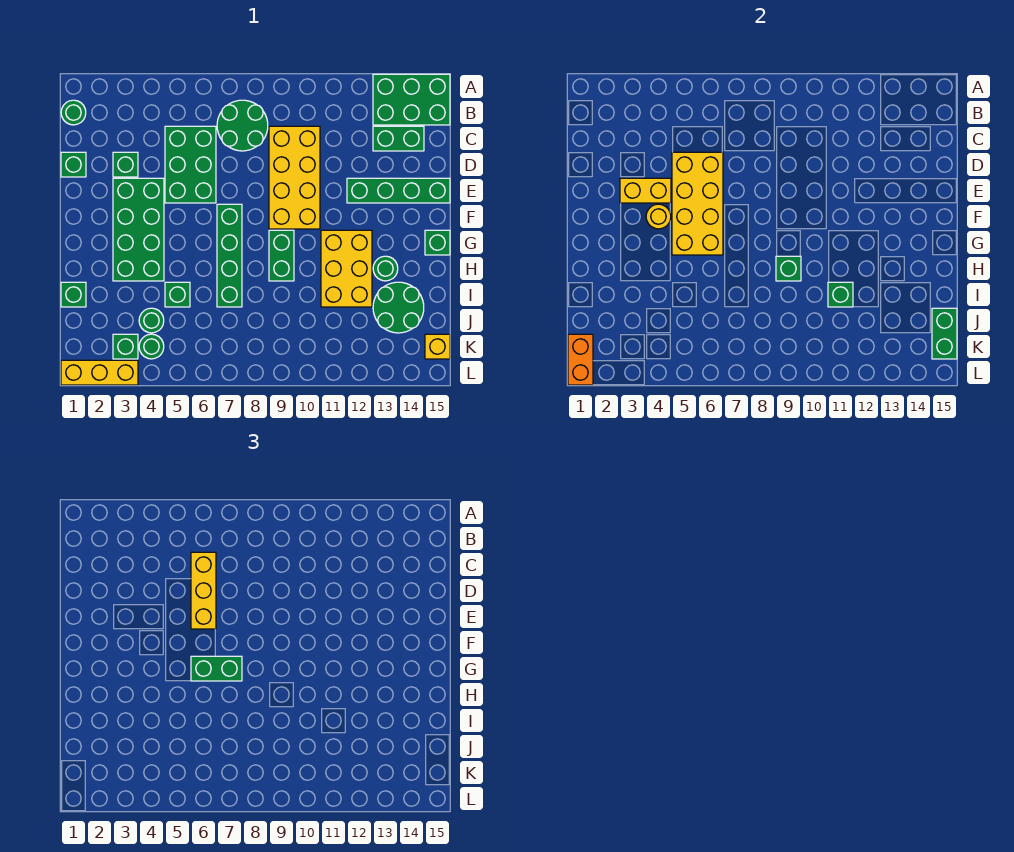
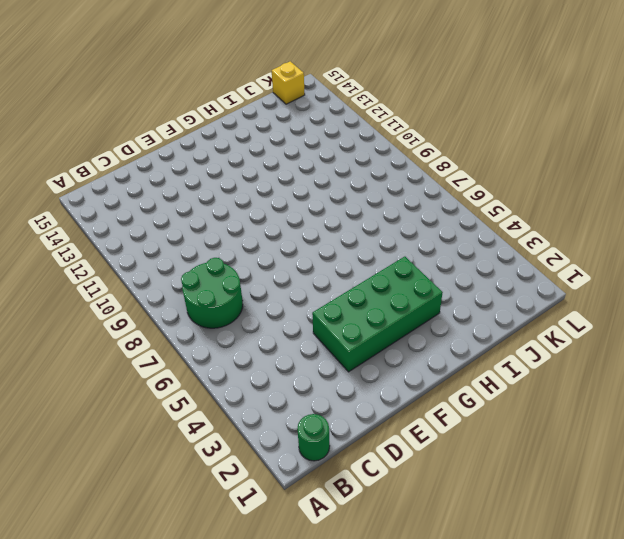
none -> green brick A13:B15 level 1
none -> green brick C5:E6 level 1
none -> yellow brick C9:F10 level 1
none -> green brick C13:C14 level 1

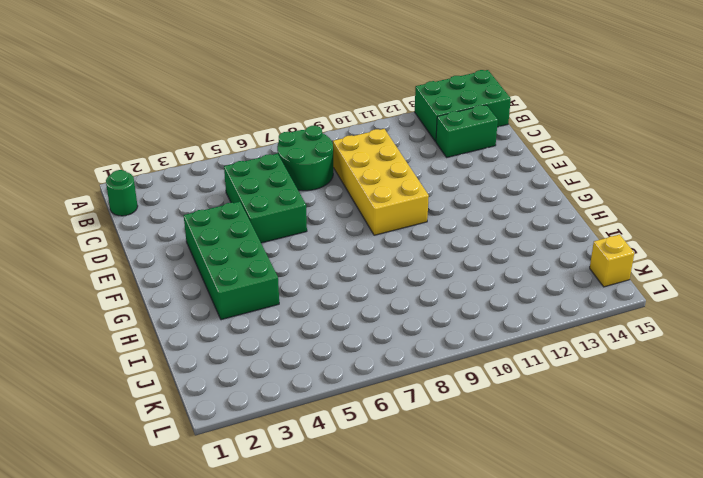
none -> green brick D1 level 1
none -> green brick D3 level 1
none -> green brick E12:E15 level 1
none -> green brick F7:I7 level 1

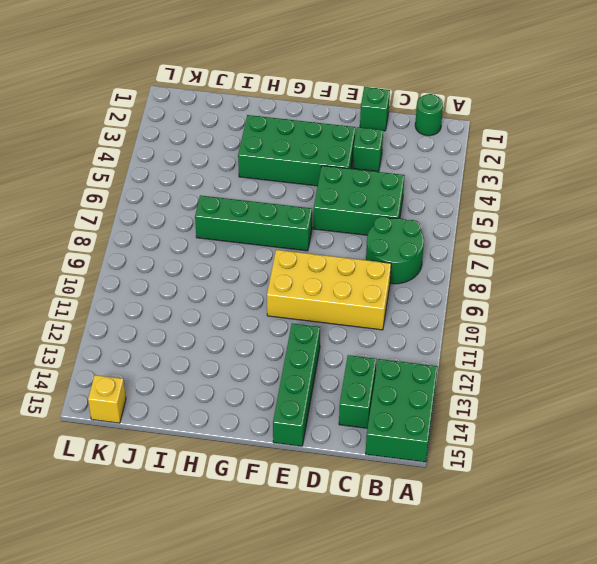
none -> green brick G9:H9 level 1
none -> yellow brick G11:I12 level 1
none -> green brick G15 level 1
none -> green round brick H13 level 1

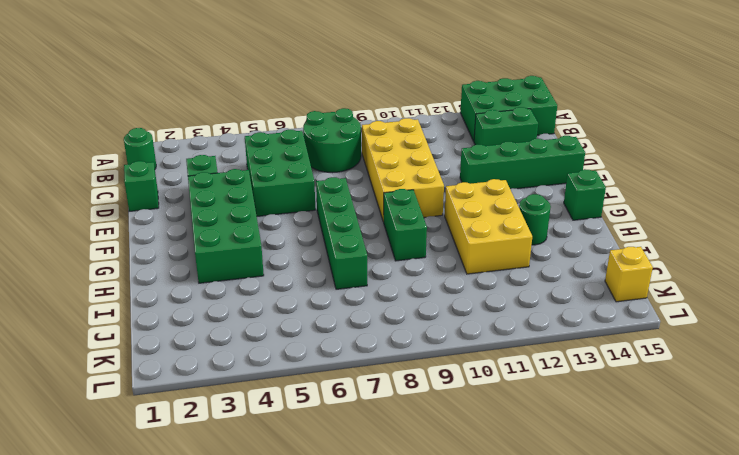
none -> green brick I1 level 1
none -> green brick I5 level 1
none -> green round brick I13:J14 level 1
none -> green round brick J4 level 1

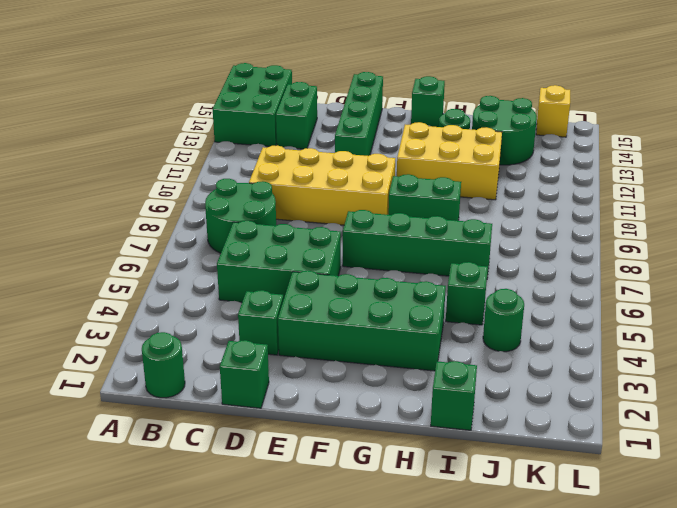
none -> green brick K3 level 1
none -> green round brick K4 level 1
none -> yellow brick L1:L3 level 1
none -> yellow brick D5:G6 level 2

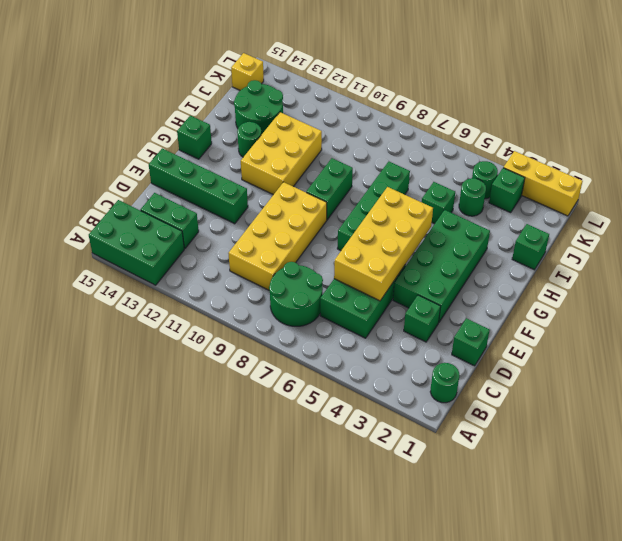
none -> yellow brick E3:E4 level 2
none -> yellow round brick F4 level 2
none -> green brick H9 level 2
none -> green brick I11 level 2

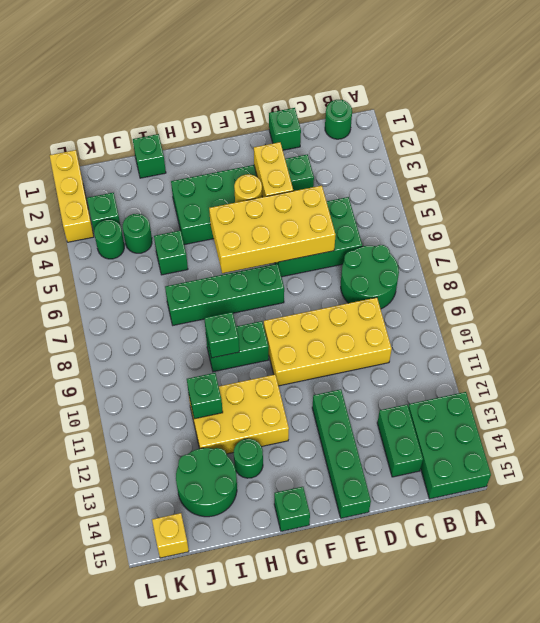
none -> green brick J15:K15 level 2
none -> orange brick K1:L1 level 2
none -> yellow brick C6:E6 level 3
none -> green brick G6:G7 level 3

